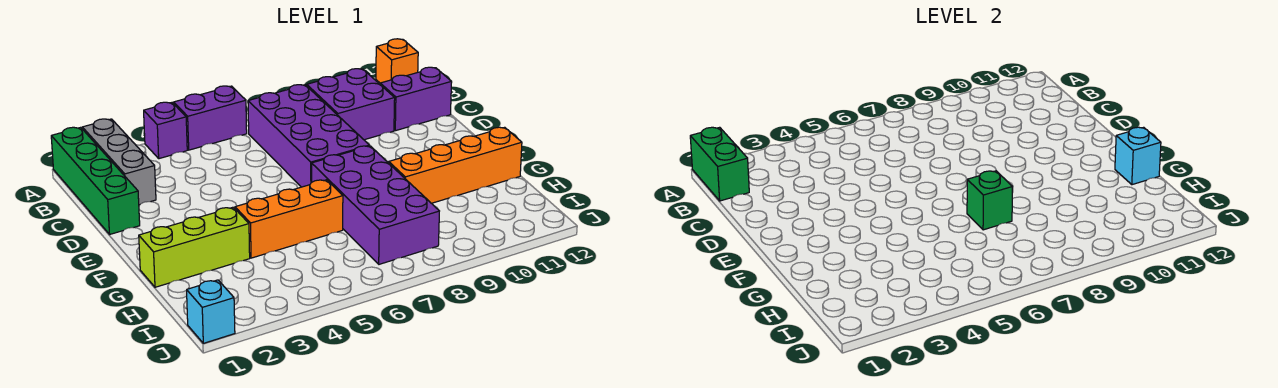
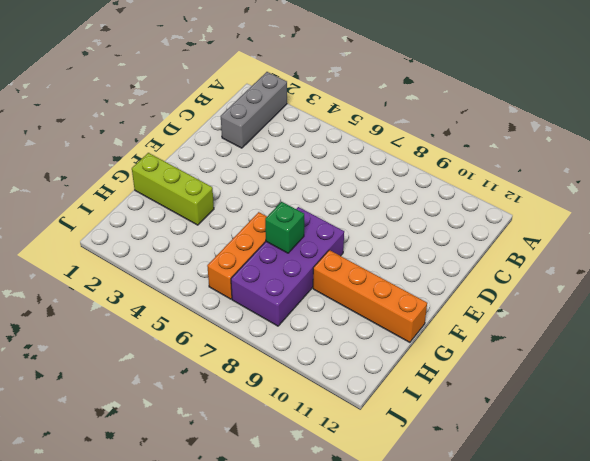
orange brick G6:I6 level 1 -> orange brick G4:G6 level 1
none -> green brick A1:D1 level 1
none -> purple brick A4 level 1
none -> purple brick A5:A6 level 1

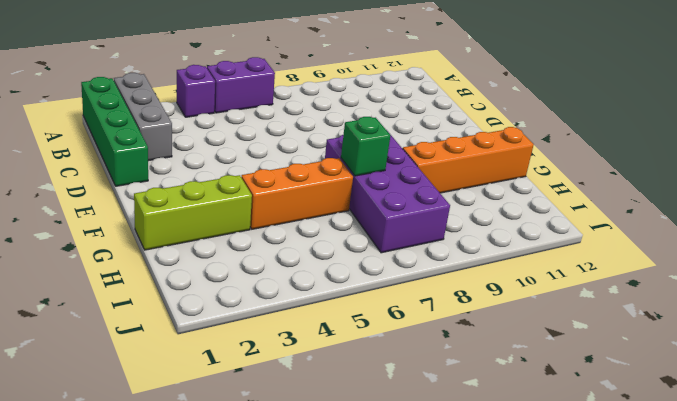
none -> orange brick A12 level 1
none -> purple brick B7:E8 level 1
none -> purple brick B9:C10 level 1

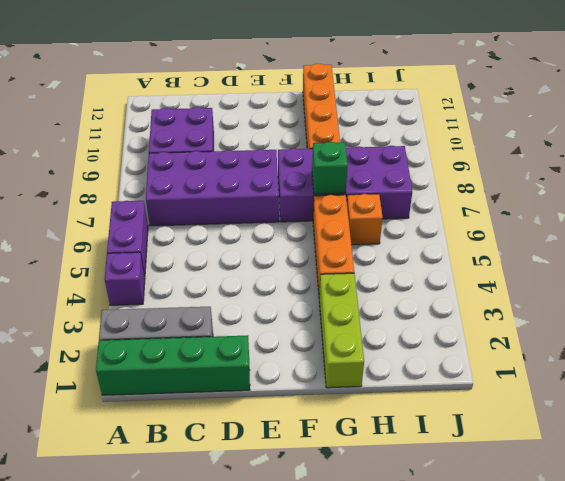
orange brick H6 level 1 -> orange brick A12 level 1
none -> purple brick C11:C12 level 1
none -> cyan brick J1 level 1
none -> green brick A1:B1 level 2

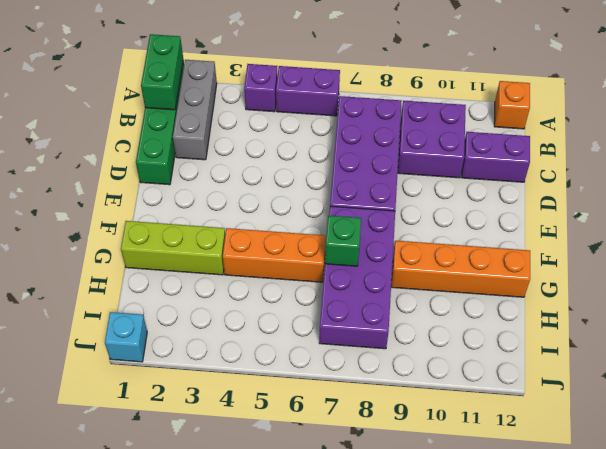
none -> cyan brick G12 level 2

